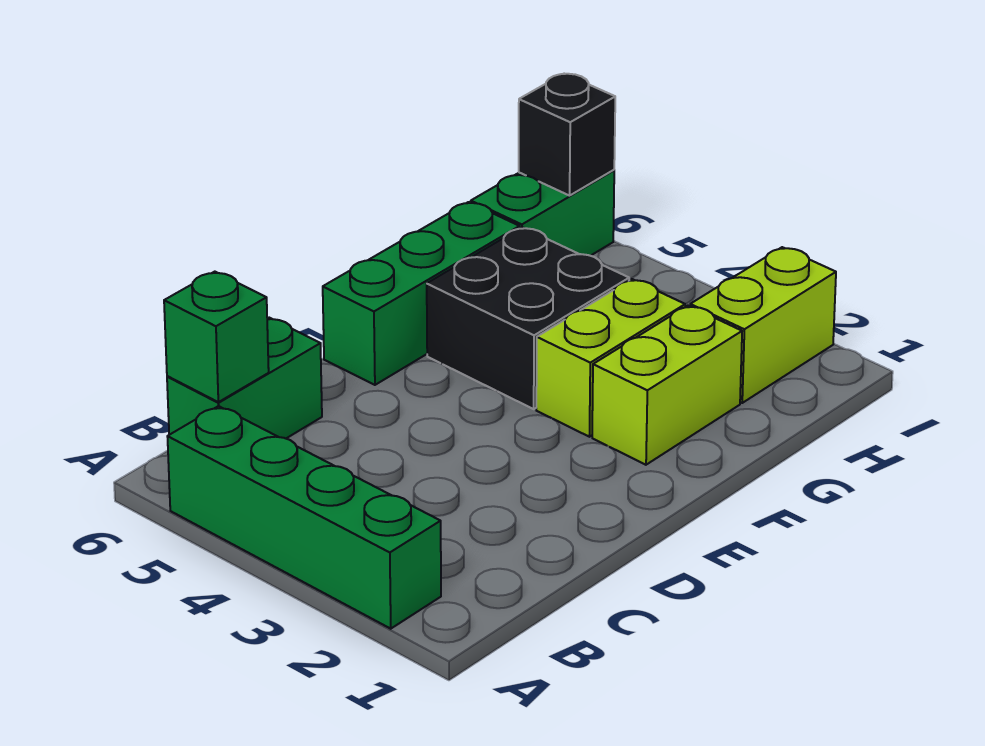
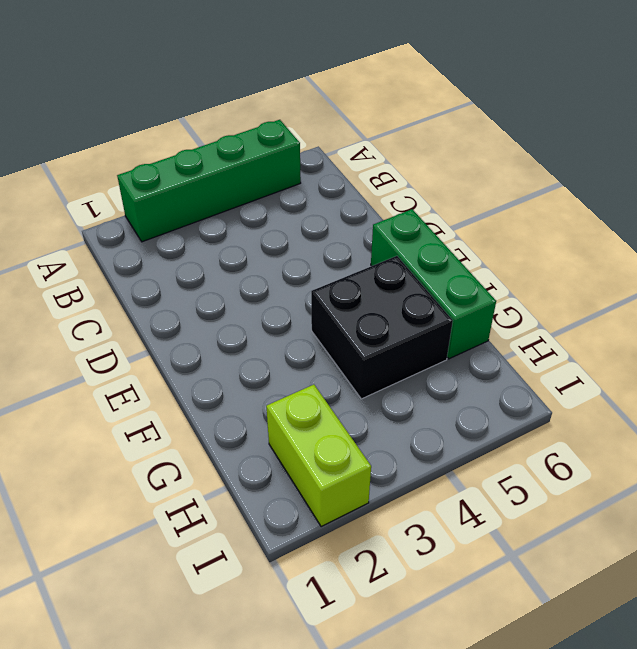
none -> green brick B6:C6 level 1
none -> lime brick F2:G2 level 1

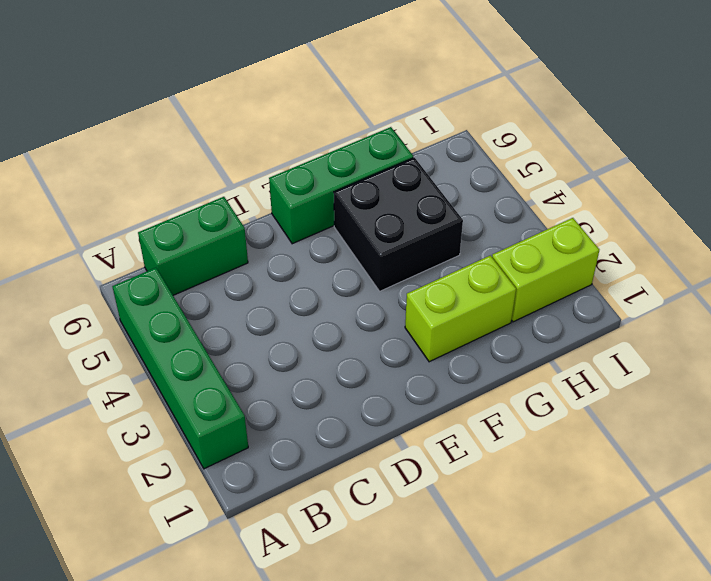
none -> lime brick F3:G3 level 1
none -> green brick H6:I6 level 1

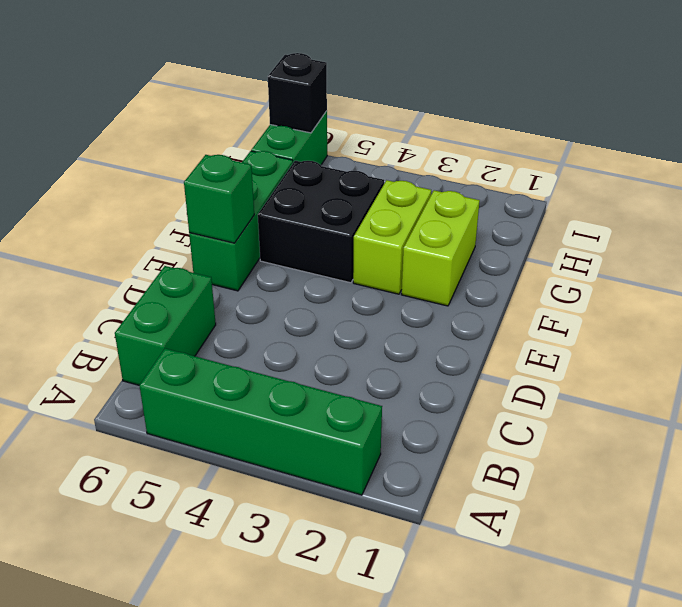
green brick E6 level 2 -> green brick B6 level 2
none -> lime brick H2:I2 level 1

